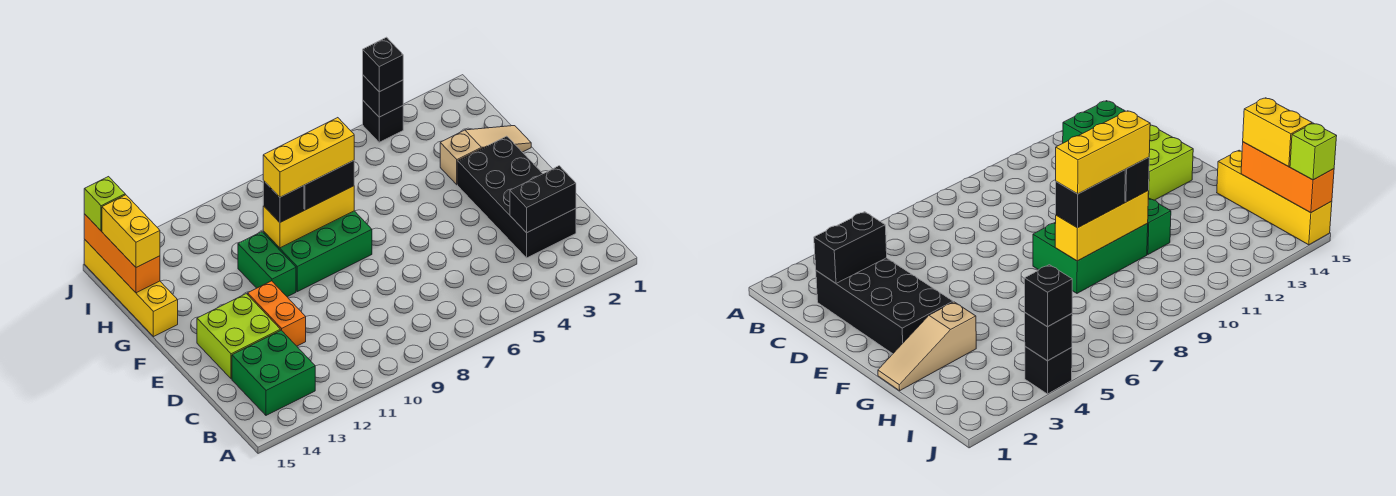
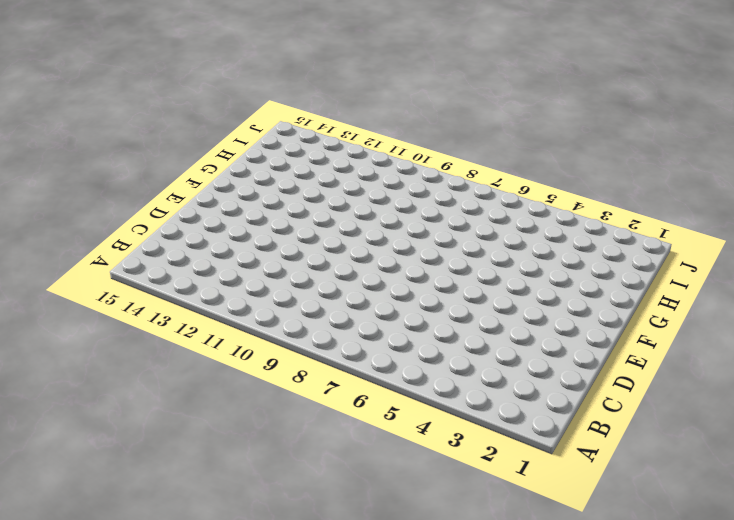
none -> green brick B13:C14 level 1
none -> black brick C2:F3 level 1
none -> orange brick D12:E12 level 1

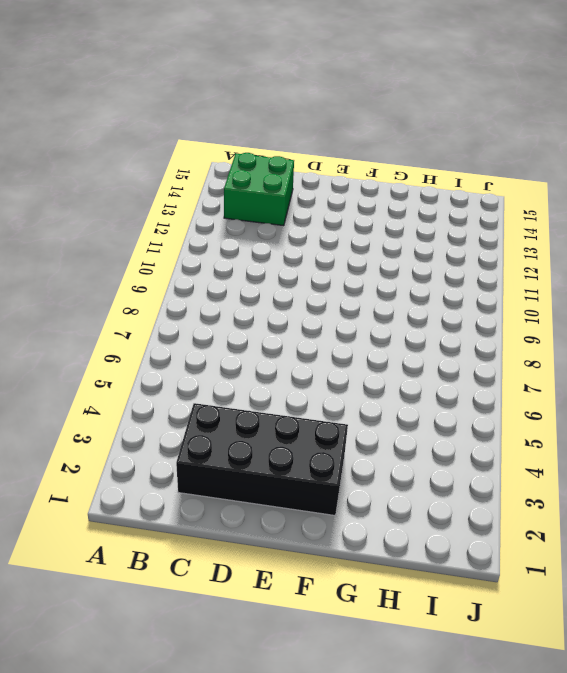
none -> orange brick D12:E12 level 1
none -> lime brick D13:E14 level 1
none -> green brick F8:G10 level 1

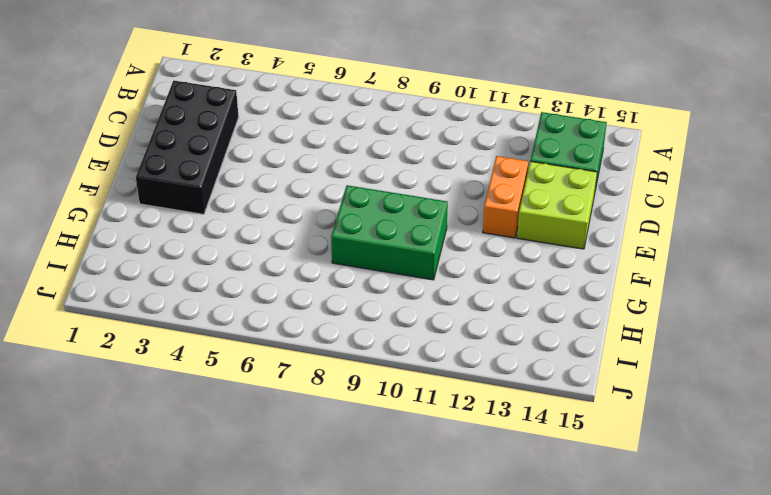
none -> green brick F11:G11 level 1
none -> tan slope G1:G3 level 1 top 3
none -> yellow brick G15:J15 level 1

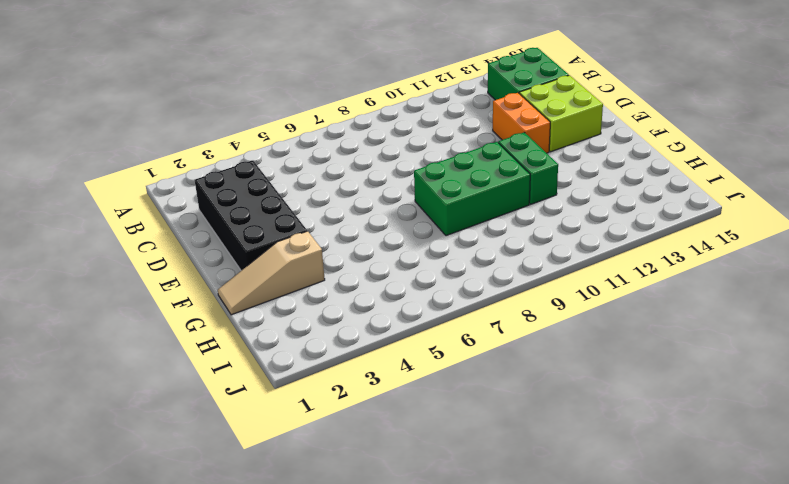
none -> yellow brick G15:J15 level 1
none -> black brick J4 level 1
none -> black brick C2:C3 level 2

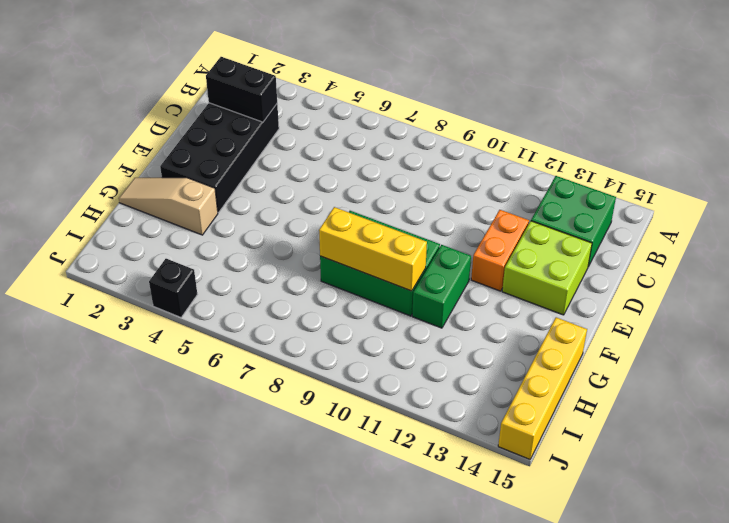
none -> orange brick H15:J15 level 2
none -> black brick J4 level 2
none -> black brick G8:G9 level 3

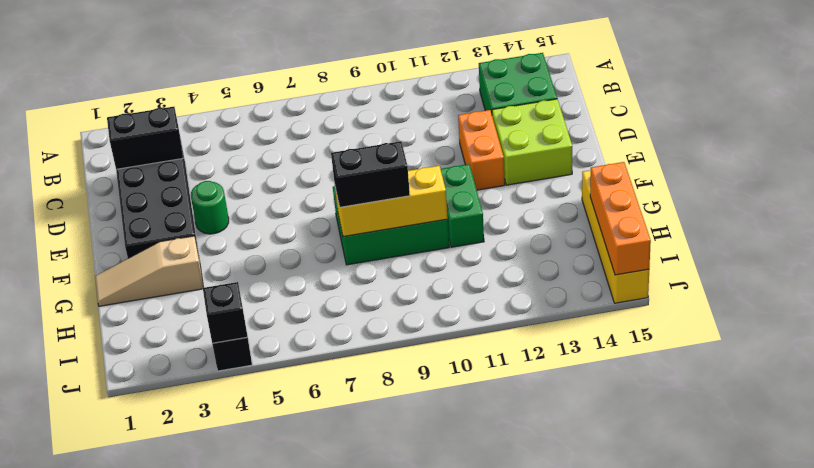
green round brick E4 level 1 -> none
none -> black brick G10 level 3
none -> yellow brick H15:I15 level 3
none -> black brick J4 level 3

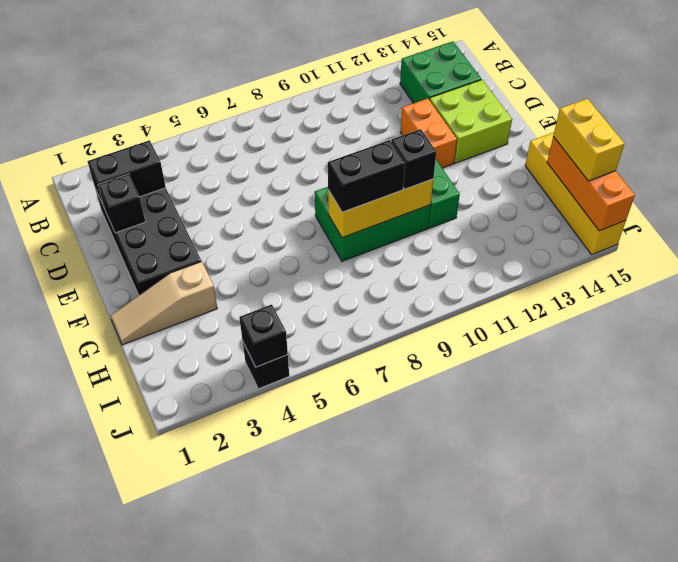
black brick D2 level 2 -> black brick J4 level 3
none -> lime brick J15 level 3
none -> yellow brick G8:G10 level 4

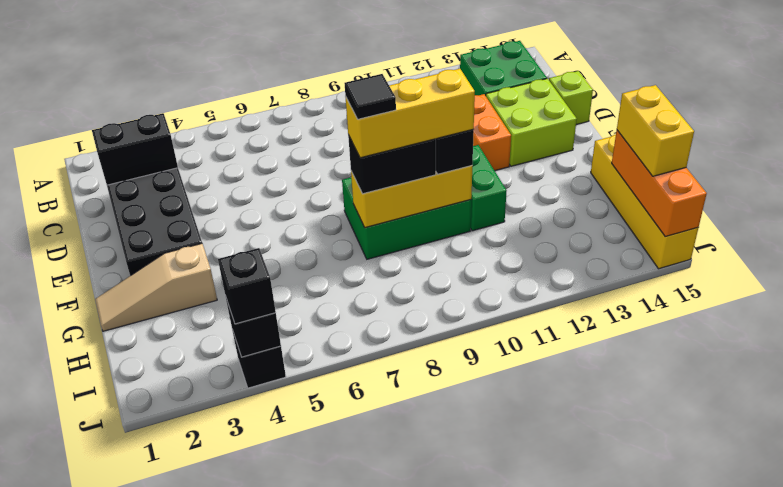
lime brick D15 level 1 -> lime brick J15 level 3
black tile G8 level 5 -> none

